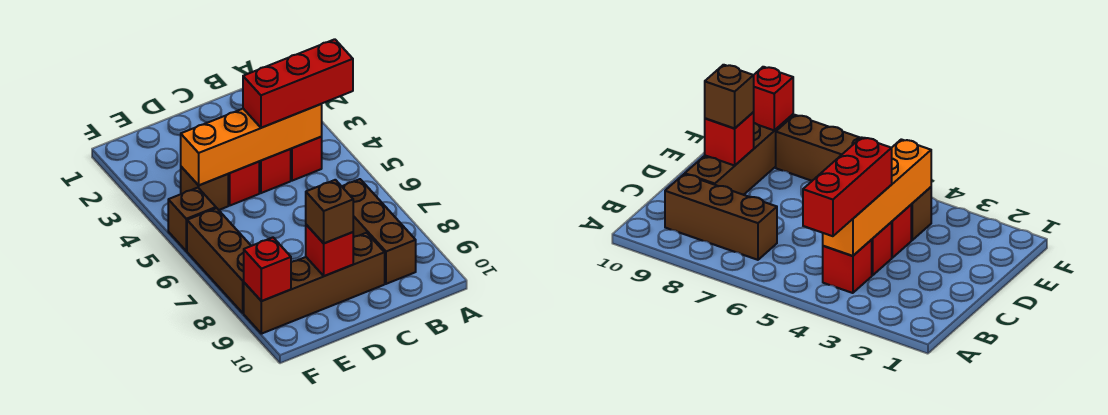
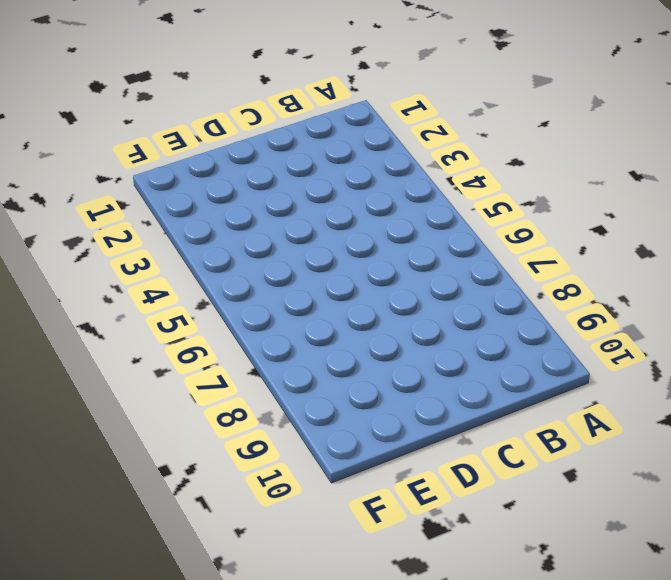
none -> red brick B4 level 1
none -> brown brick B7:B9 level 1
none -> red brick C4 level 1

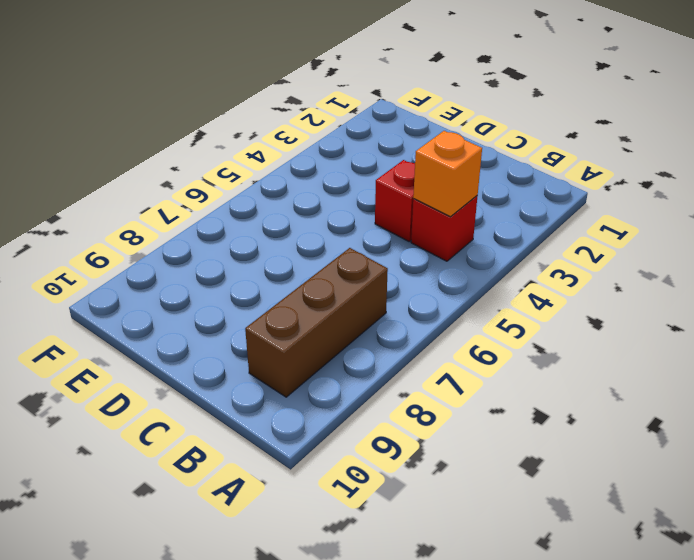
orange brick B4 level 2 -> orange brick B4:E4 level 2
none -> brown brick C9:F9 level 1
none -> red brick D4 level 1
none -> brown brick E4 level 1

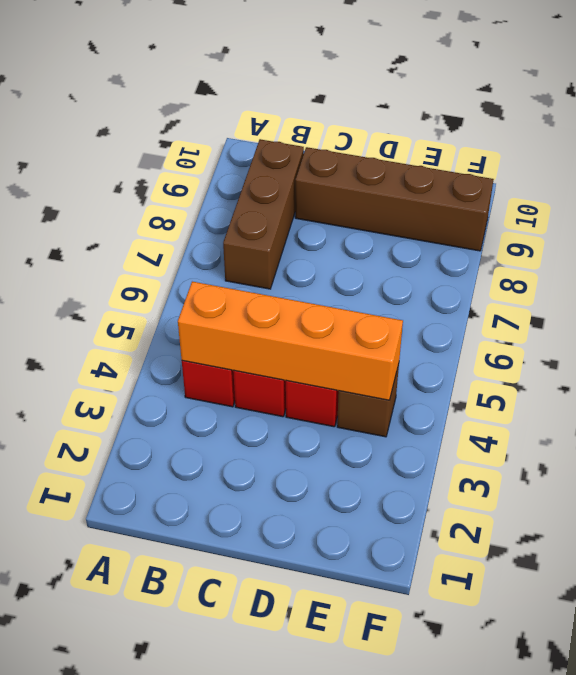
none -> brown brick F5 level 1
none -> brown brick F6:F8 level 1
none -> red brick D9 level 2

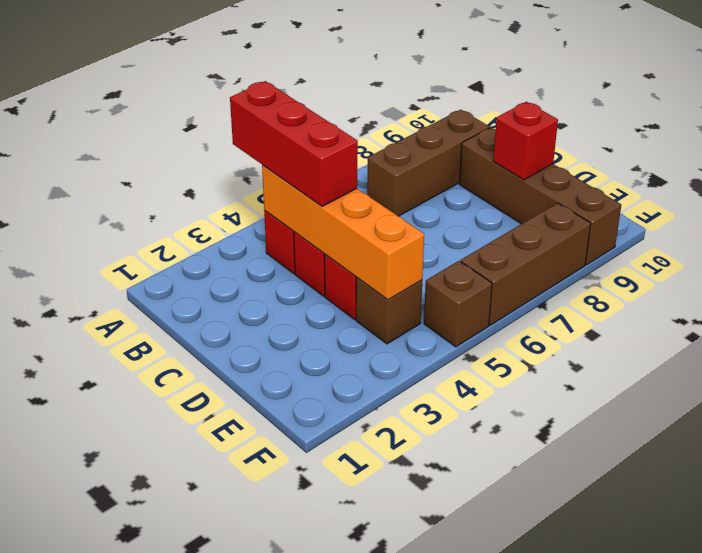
none -> red brick F9 level 2
none -> brown brick D9 level 3

